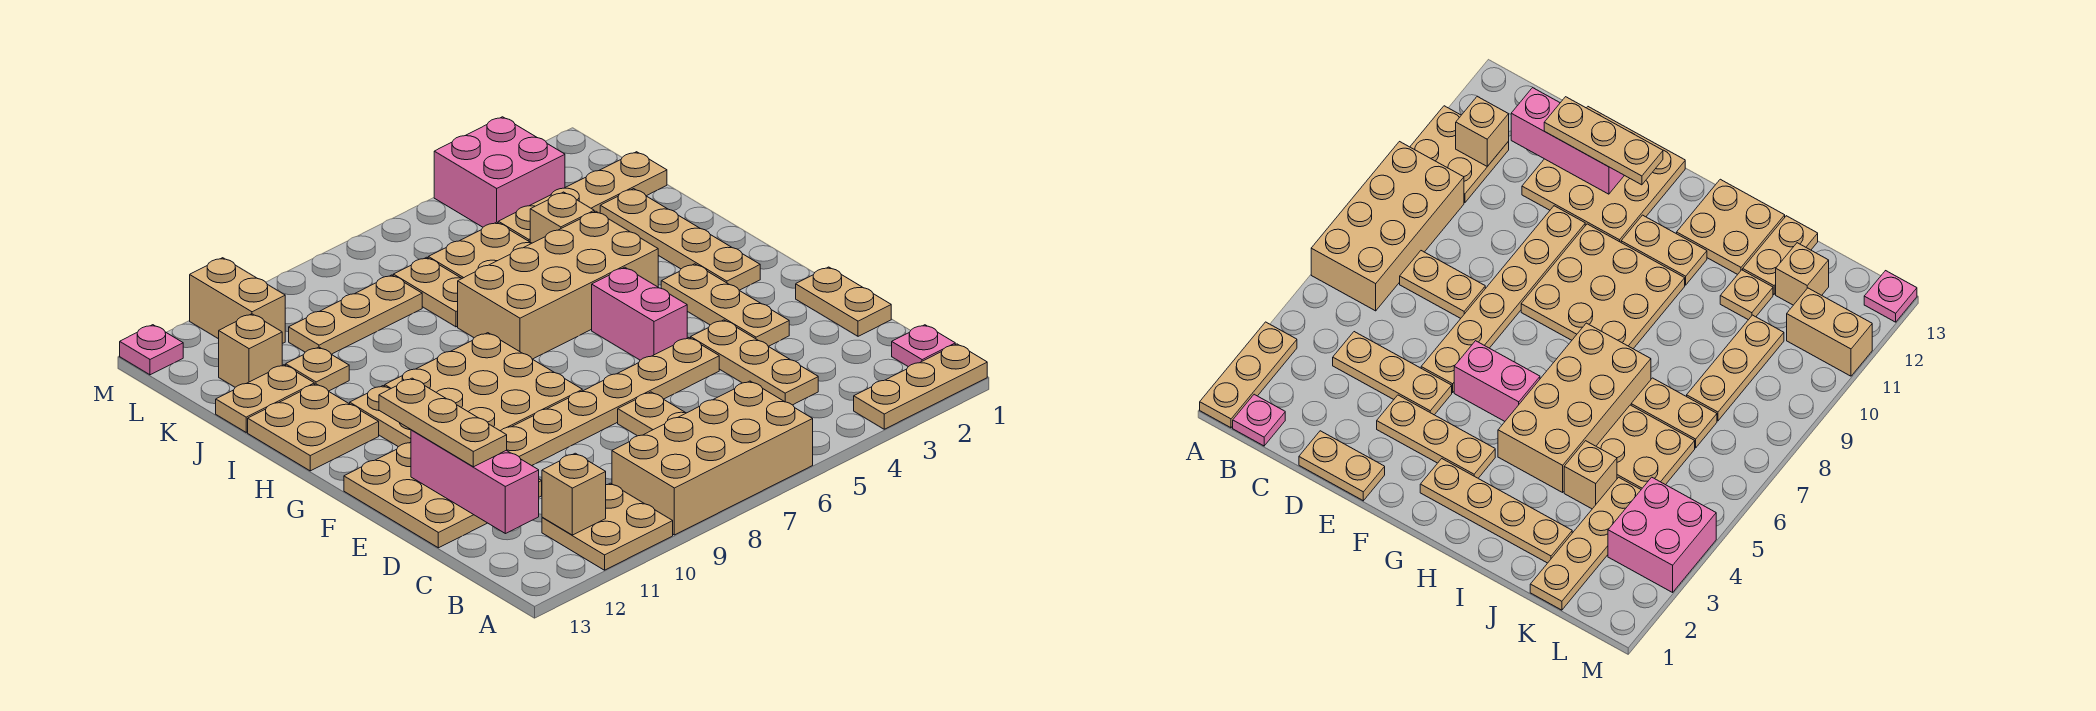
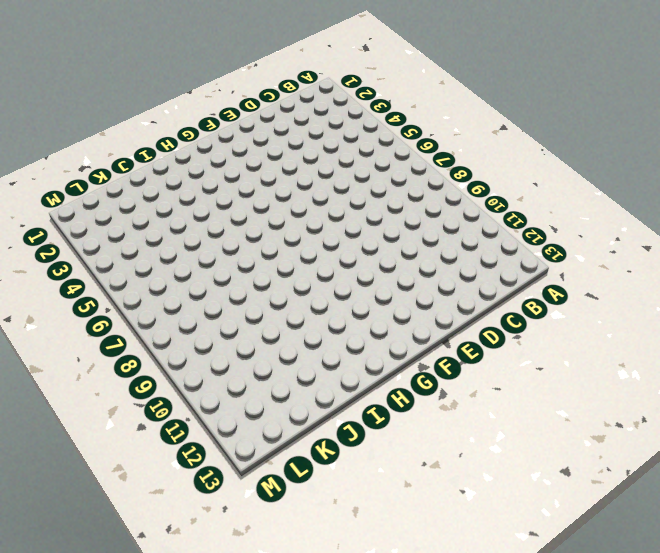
none -> tan plate A1:A3 level 1
none -> tan brick A6:B9 level 1
none -> tan plate A10:B11 level 1
none -> pink plate B1 level 1

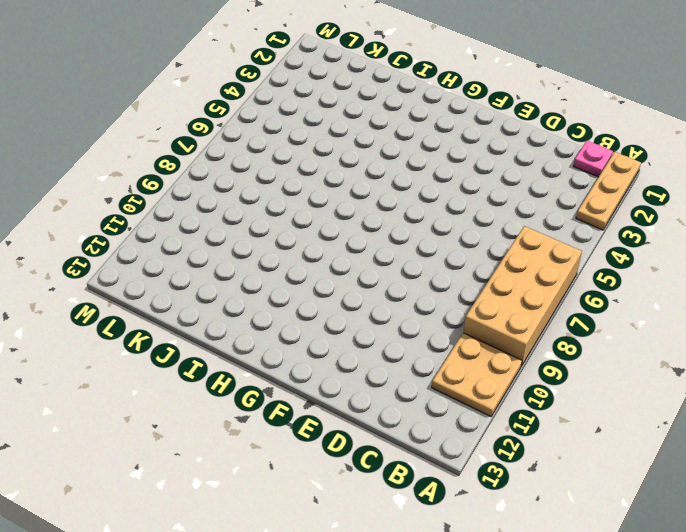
none -> tan plate C4:E4 level 1
none -> tan plate C7:D7 level 1
none -> tan plate D1:E1 level 1
none -> tan plate D11:F13 level 1

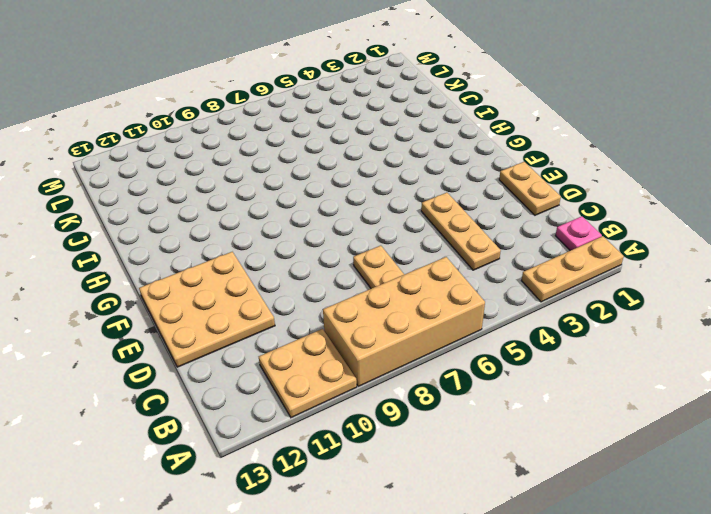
none -> tan plate E3:G3 level 1
none -> tan plate E5:E10 level 1
none -> pink brick F5:G5 level 1
none -> tan plate F8:H10 level 1

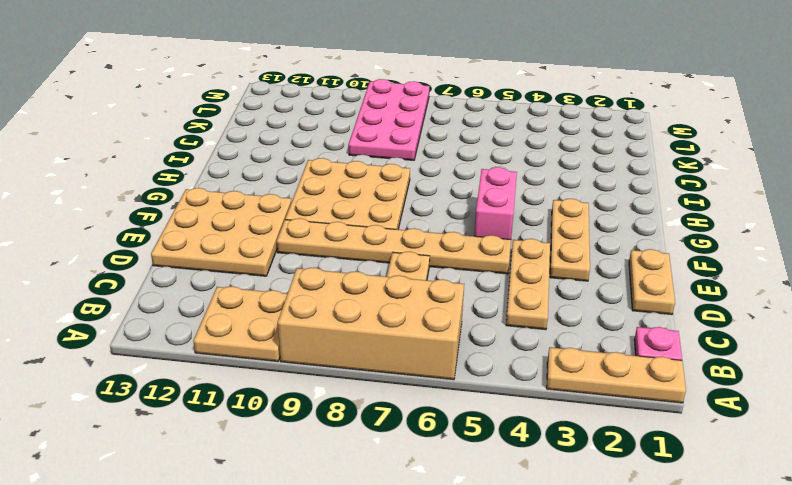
pink plate J8:M9 level 1 -> tan plate K8:K10 level 1
none -> tan plate G2:J2 level 1
none -> tan plate G11:H11 level 1
none -> tan brick H4:I7 level 1
none -> tan plate H12:I13 level 1

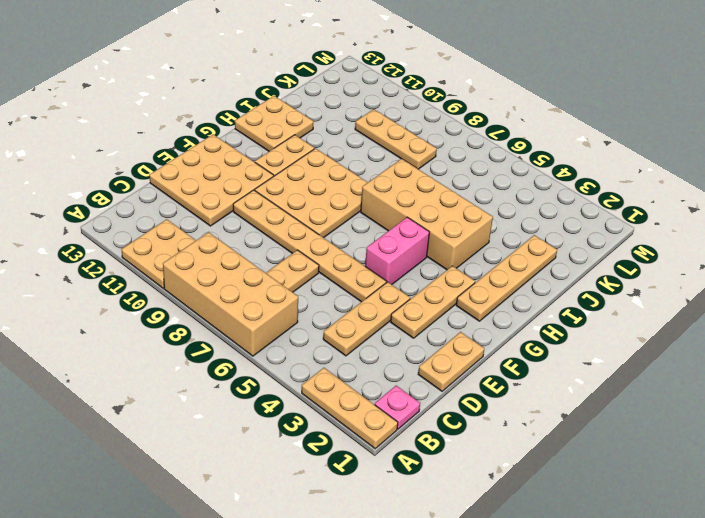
none -> tan brick J4 level 1
none -> tan plate J5:K6 level 1
none -> tan plate J7:K7 level 1
none -> tan plate J11 level 1

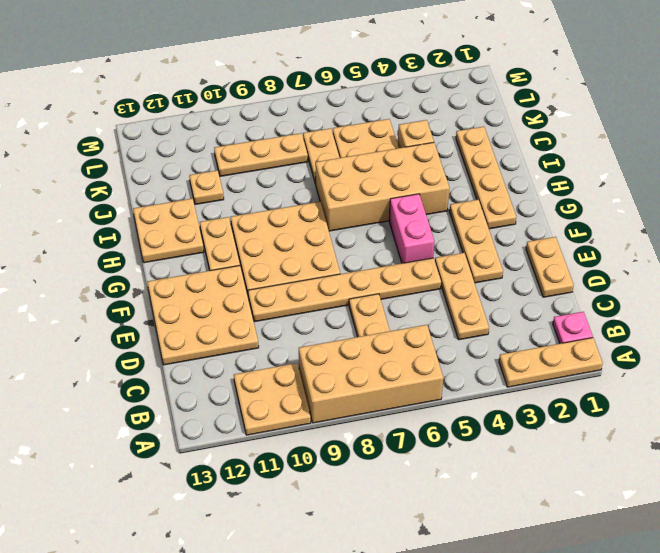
none -> tan plate J12:J13 level 1
none -> tan plate K1:K4 level 1
none -> tan brick K12 level 1
none -> pink brick L3:M4 level 1

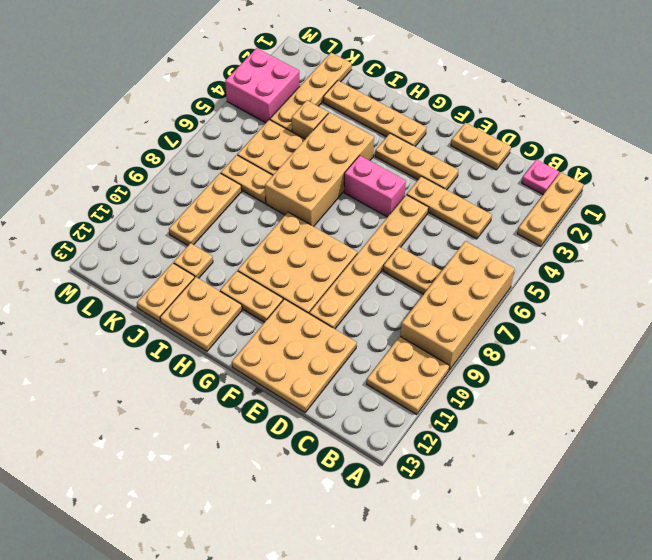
none -> tan brick K12 level 1
none -> tan brick L11:M11 level 1
none -> pink plate M13 level 1
none -> tan brick B11 level 2

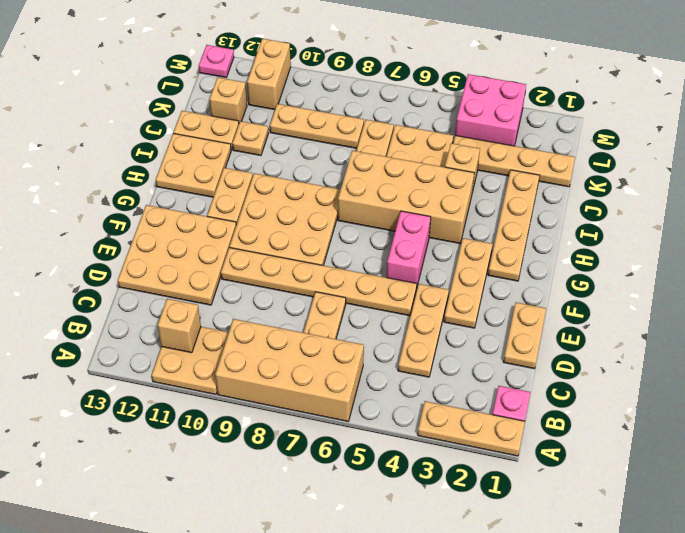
none -> pink brick C12:E12 level 2
none -> tan plate D12:F12 level 3

